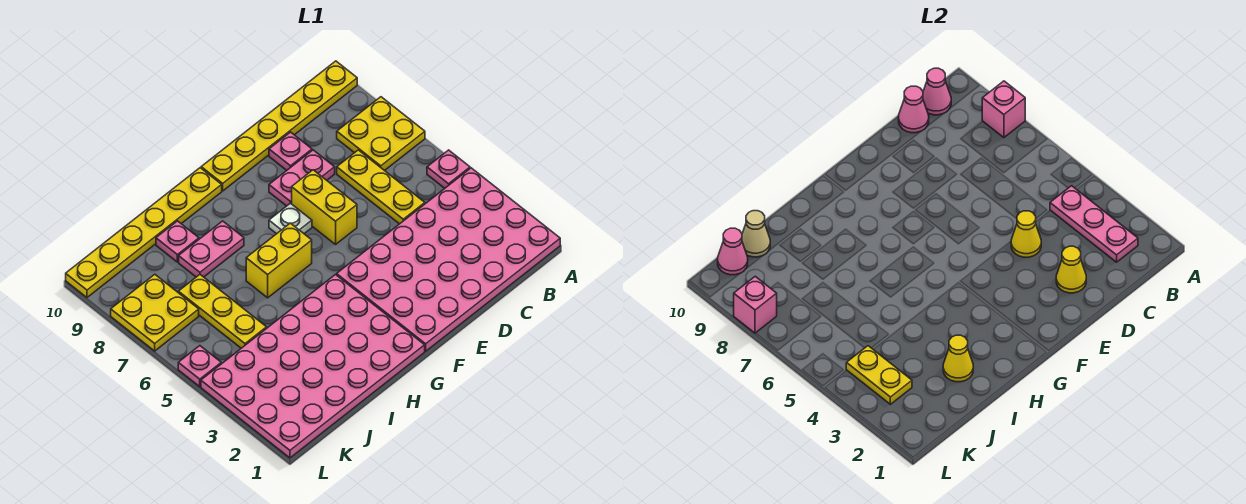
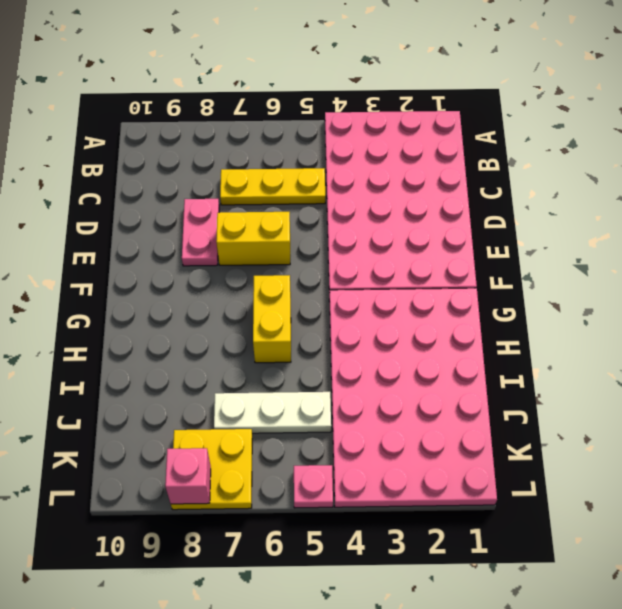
white plate J5:J7 level 1 -> yellow plate J5:J7 level 1
none -> pink plate A5 level 1
none -> yellow plate A7:B8 level 1
none -> yellow plate A10:F10 level 1

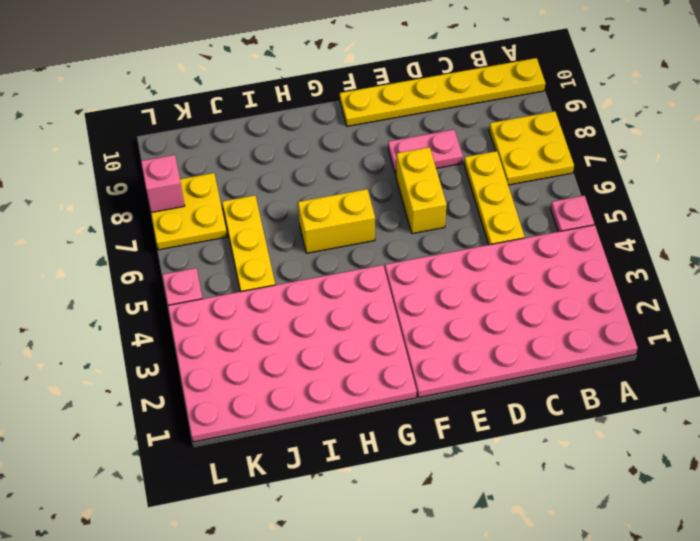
none -> pink plate D9 level 1
none -> white plate F7 level 1
none -> yellow plate G10:L10 level 1

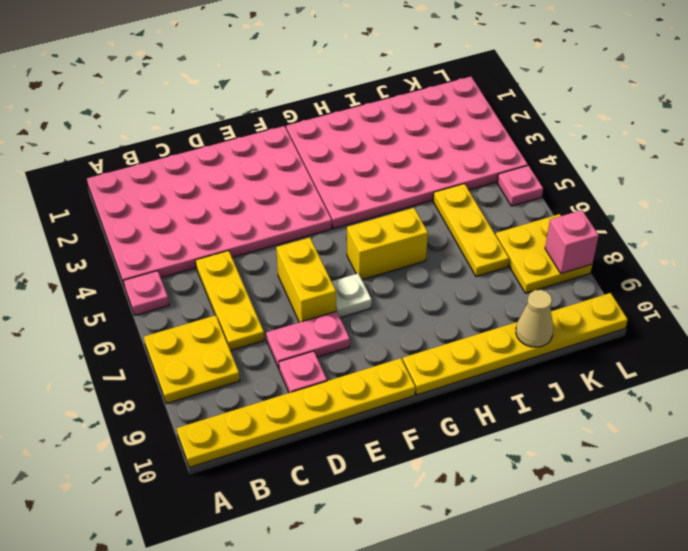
none -> pink plate H8:I8 level 1
none -> pink plate I9 level 1
none -> pink brick A8 level 2

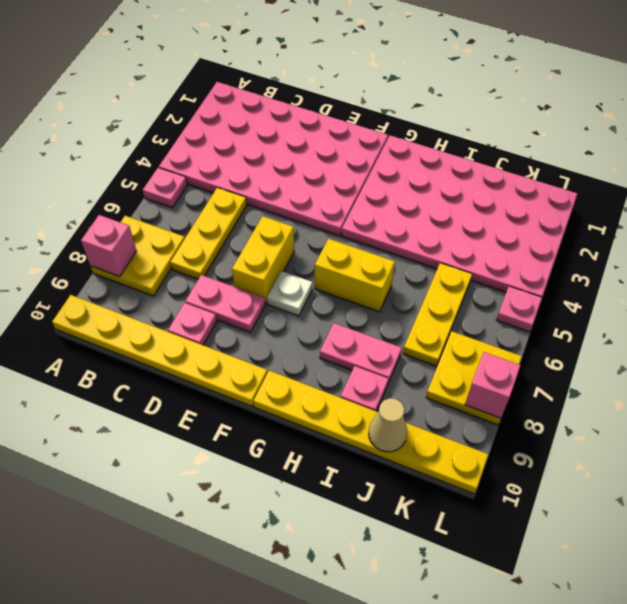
none -> pink plate B2:B4 level 2
none -> pink cone B10 level 2
none -> pink cone C10 level 2

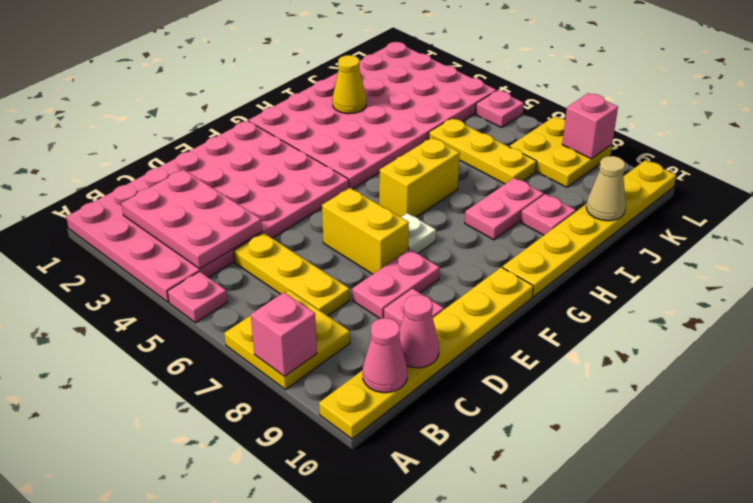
pink plate B2:C4 level 2 -> pink plate B2:B4 level 2
none -> yellow cone D2 level 2
none -> yellow cone D4 level 2
none -> yellow plate K3:K4 level 2

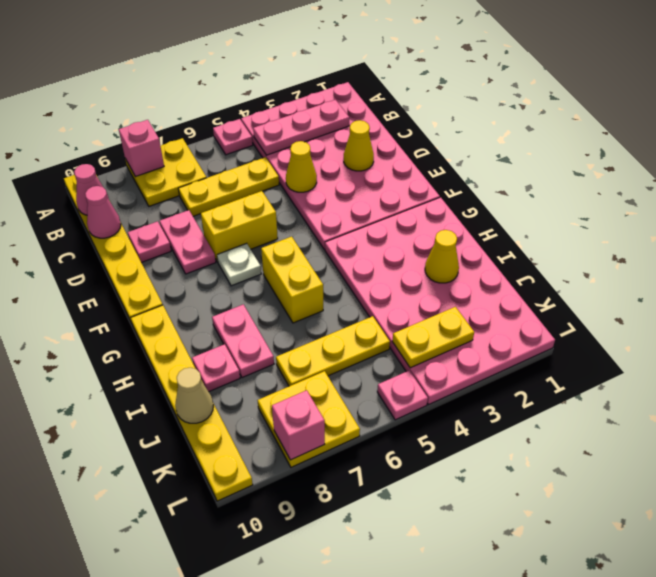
none -> pink cone K10 level 2

